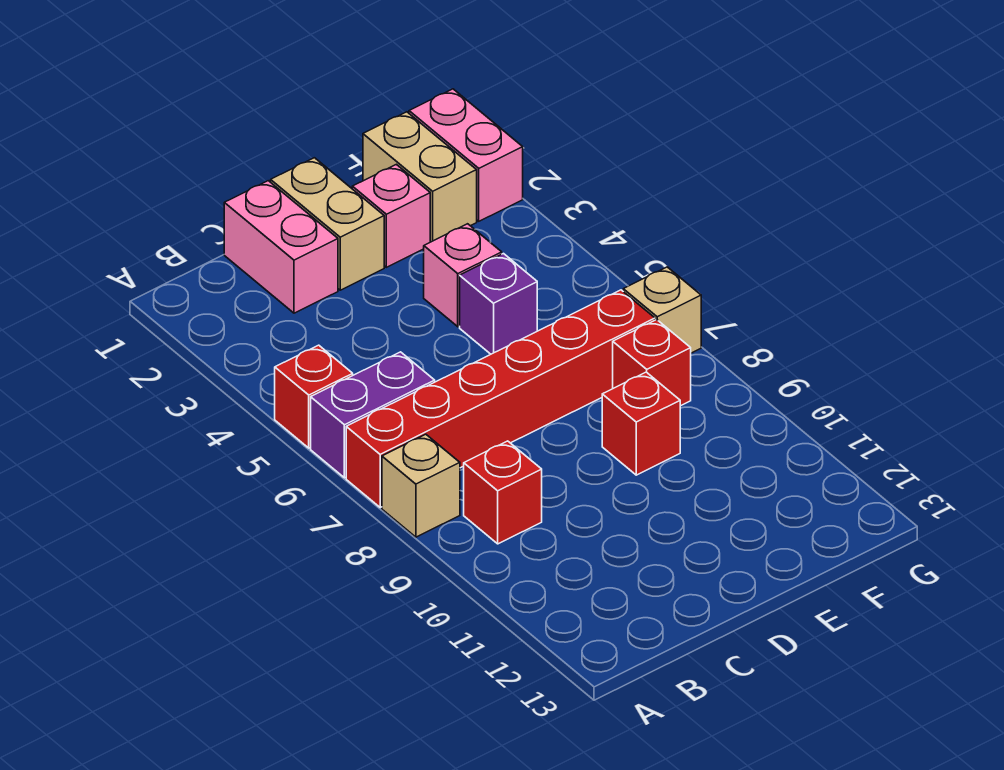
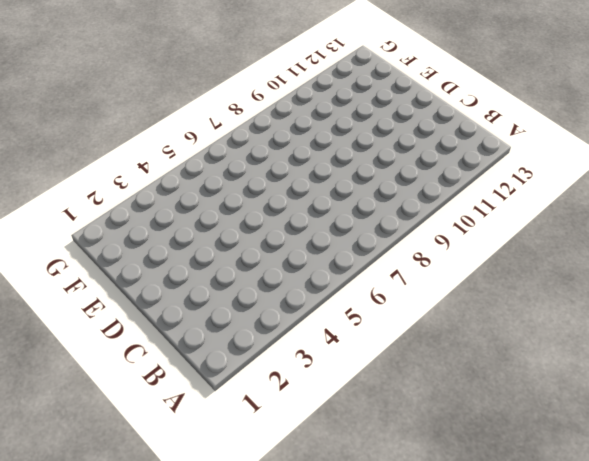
none -> red brick A5 level 1
none -> purple brick A6:B6 level 1
none -> red brick A7:F7 level 1

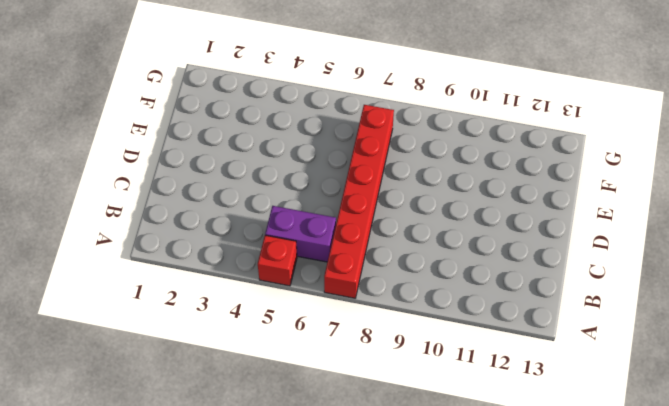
purple brick B5:B6 level 1 -> purple brick A6:B6 level 1
none -> tan brick A8 level 1
none -> red brick B9 level 1
none -> pink brick C1:C2 level 1

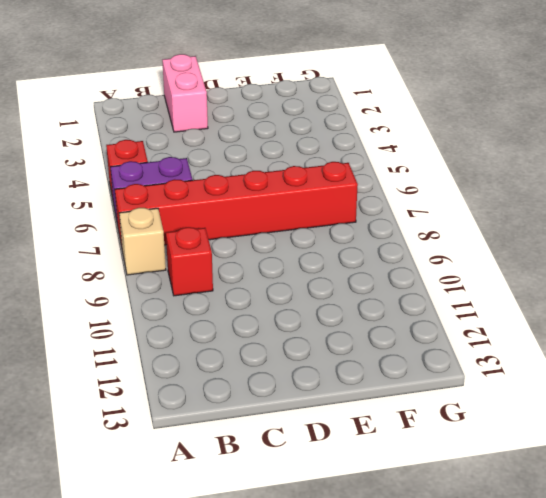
none -> tan brick D1:D2 level 1
none -> pink brick E2 level 1
none -> pink brick E4 level 1

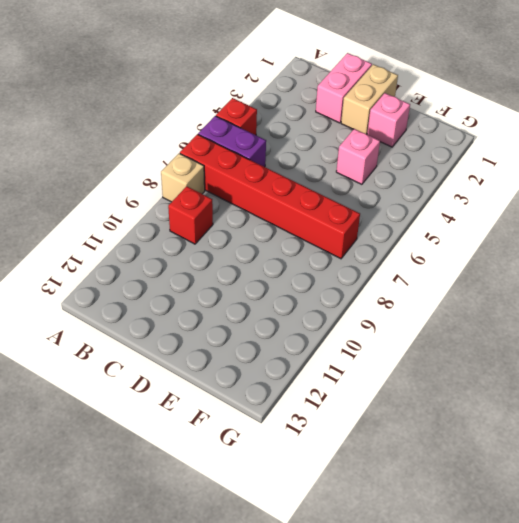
none -> purple brick E5 level 1
none -> red brick E9 level 1
none -> tan brick F1:F2 level 1

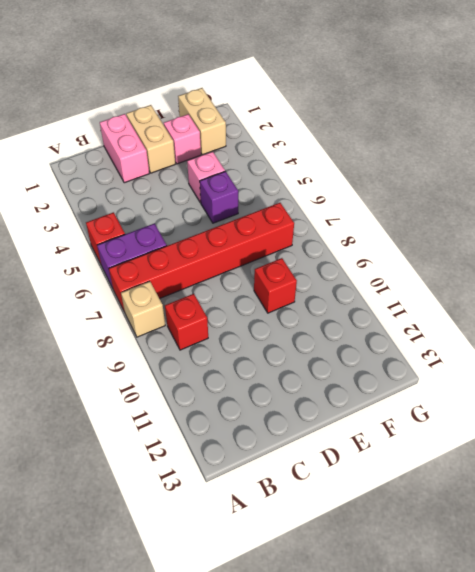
none -> red brick F8 level 1
none -> pink brick G1:G2 level 1
none -> tan brick G7 level 1

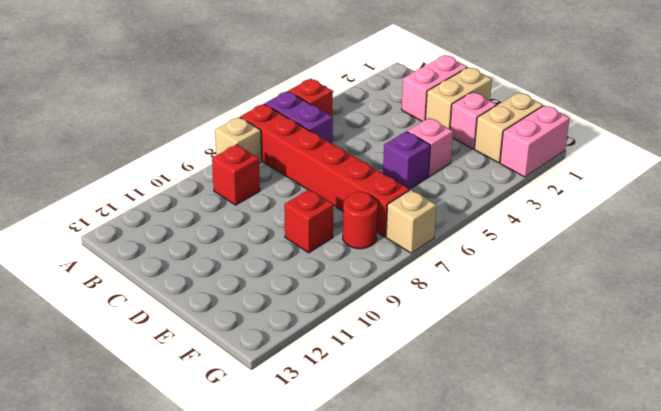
red round brick F8 level 1 -> red brick F8 level 1

